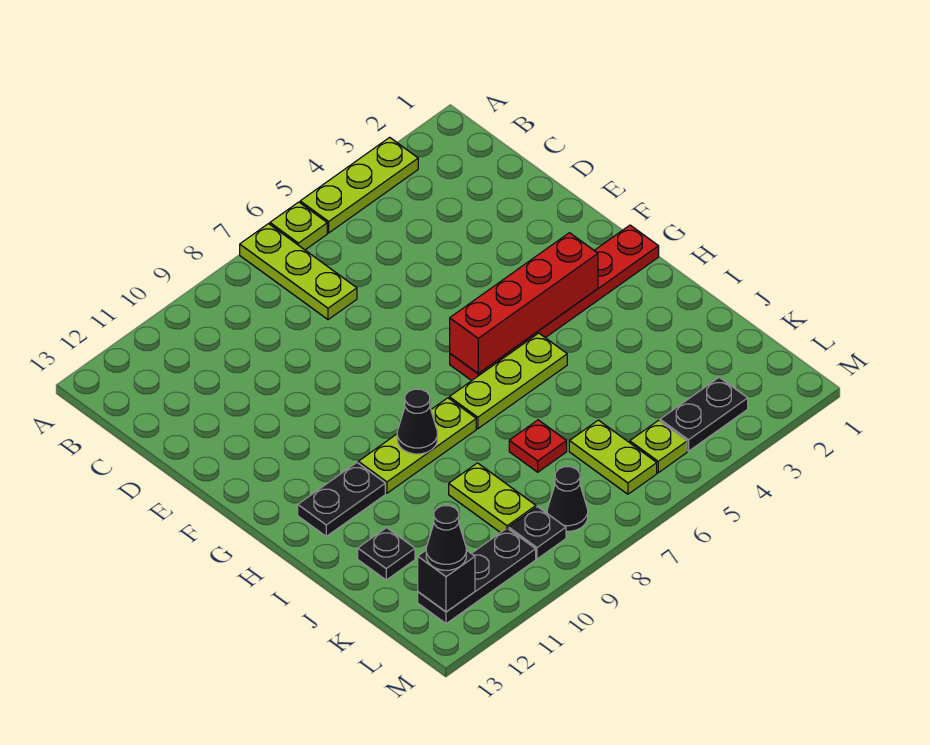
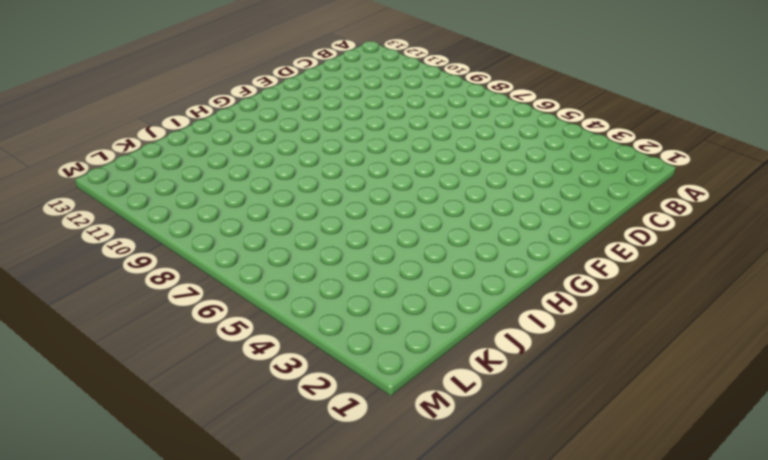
none -> lime plate A3:A5 level 1
none -> lime plate A6 level 1
none -> lime plate A7:C7 level 1

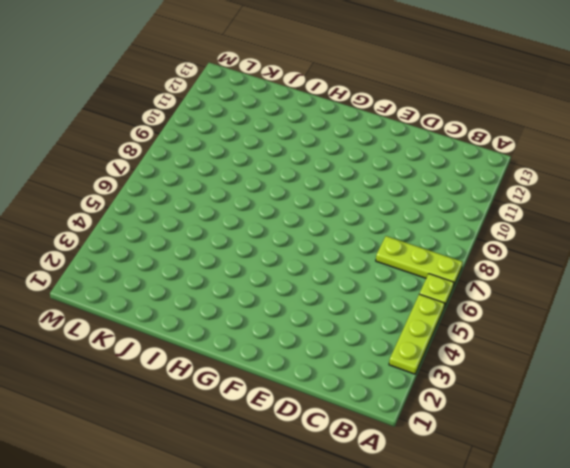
none -> red plate G1:G6 level 1
none -> lime plate H5:H7 level 1
none -> lime plate H8:H10 level 1

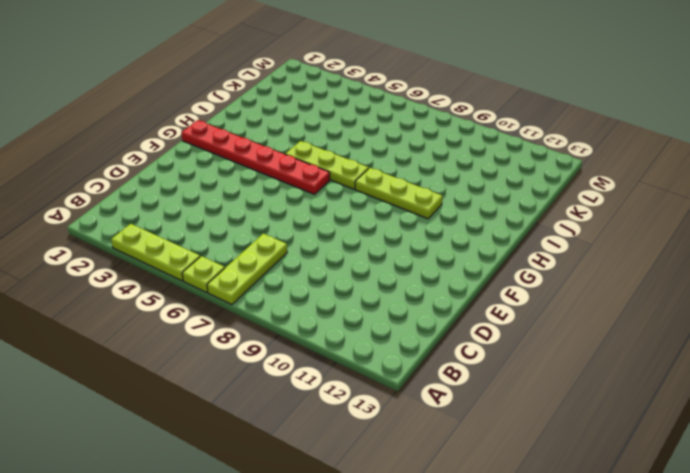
none -> black plate H11:H12 level 1
none -> red plate J7 level 1
none -> lime plate J9:K9 level 1

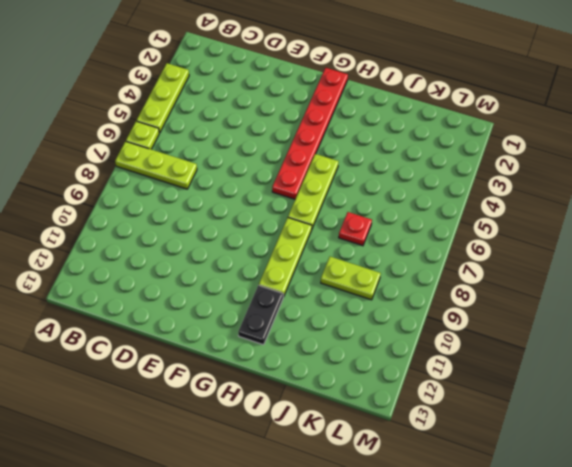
none -> black plate J12 level 1
none -> lime plate K6:L6 level 1
none -> black plate L3:L4 level 1

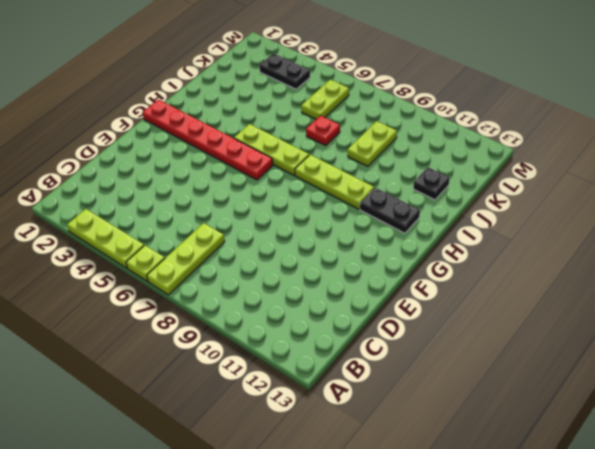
none -> lime plate L5 level 1
none -> black cone L8 level 1
none -> black plate L9 level 1

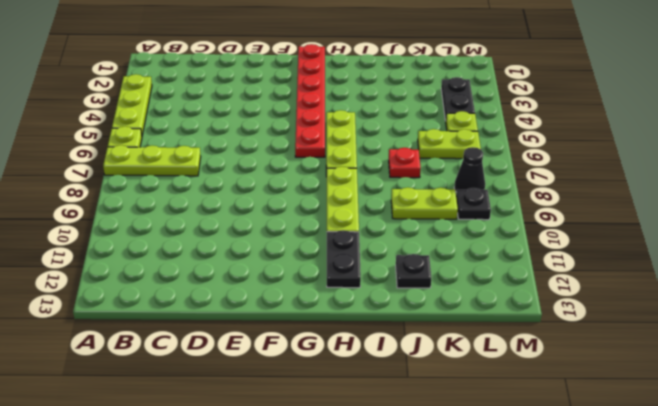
none -> black plate L10:L12 level 1
none -> red brick G3:G6 level 2
none -> black cone H9 level 2

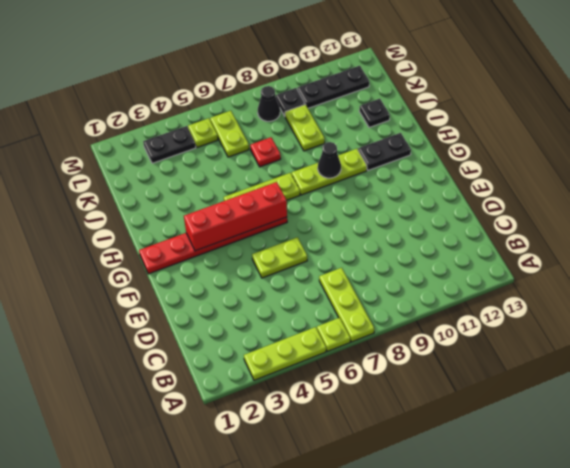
lime plate E5:E6 level 1 -> none
none -> black brick L12 level 2
none -> black cone L12 level 3

